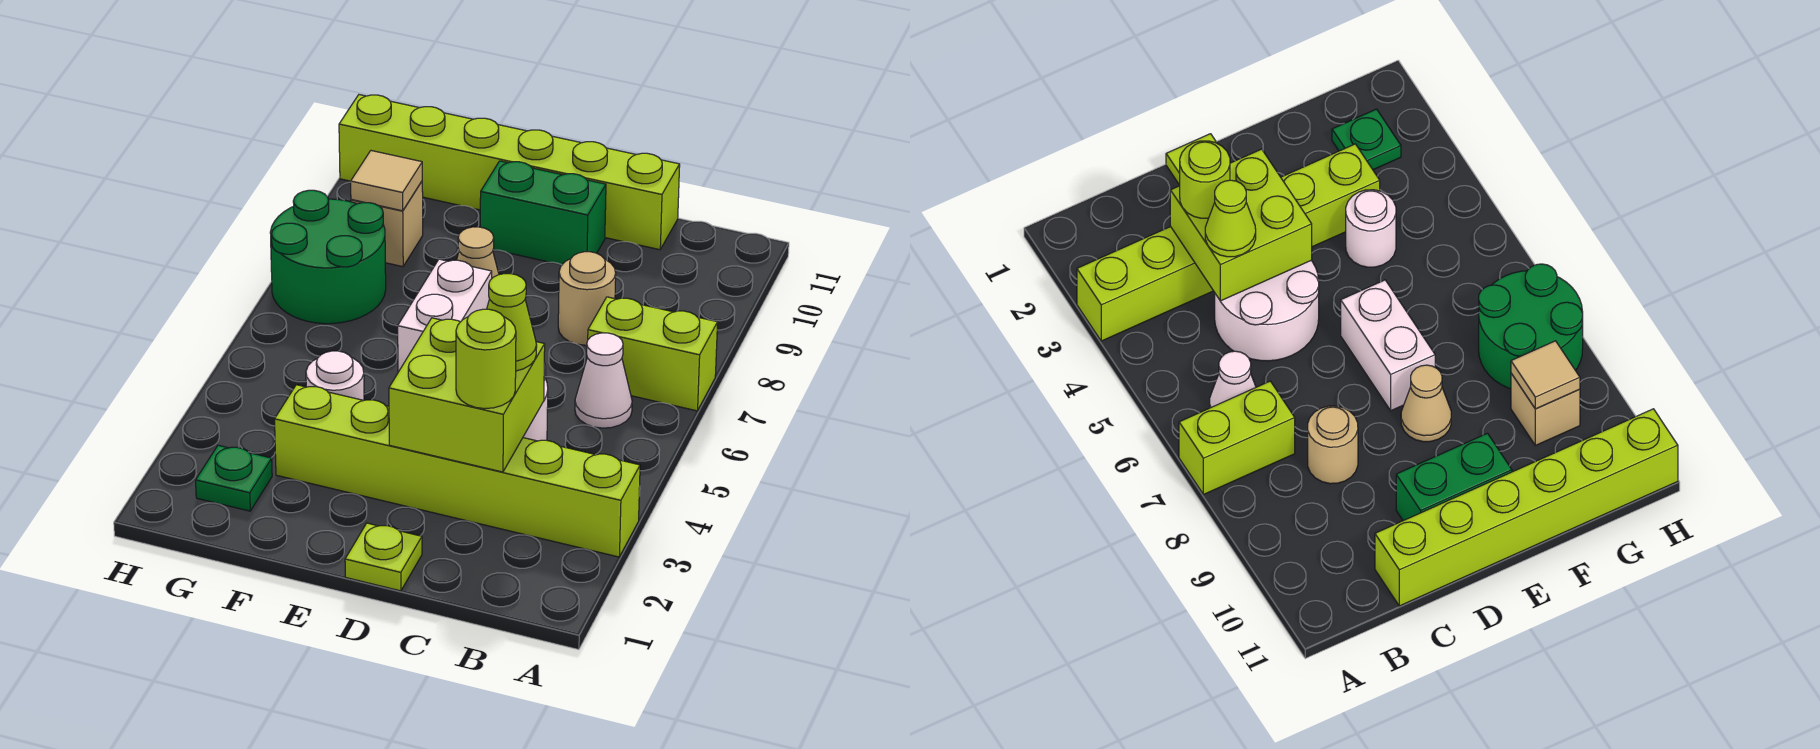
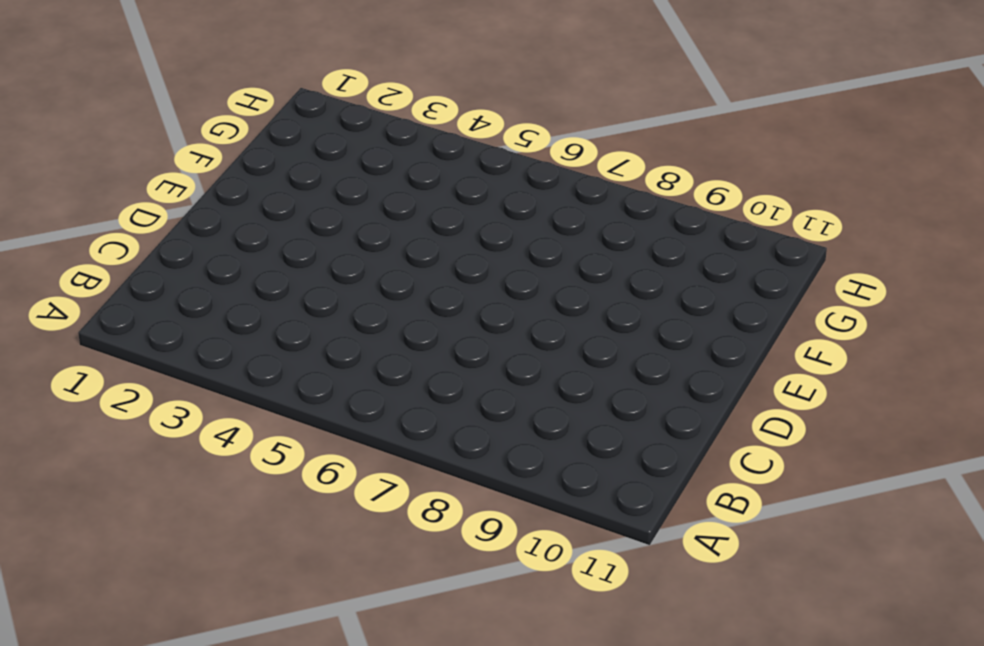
none -> lime brick A3:F3 level 1
none -> lime brick A7:B7 level 1
none -> white cone B6 level 1

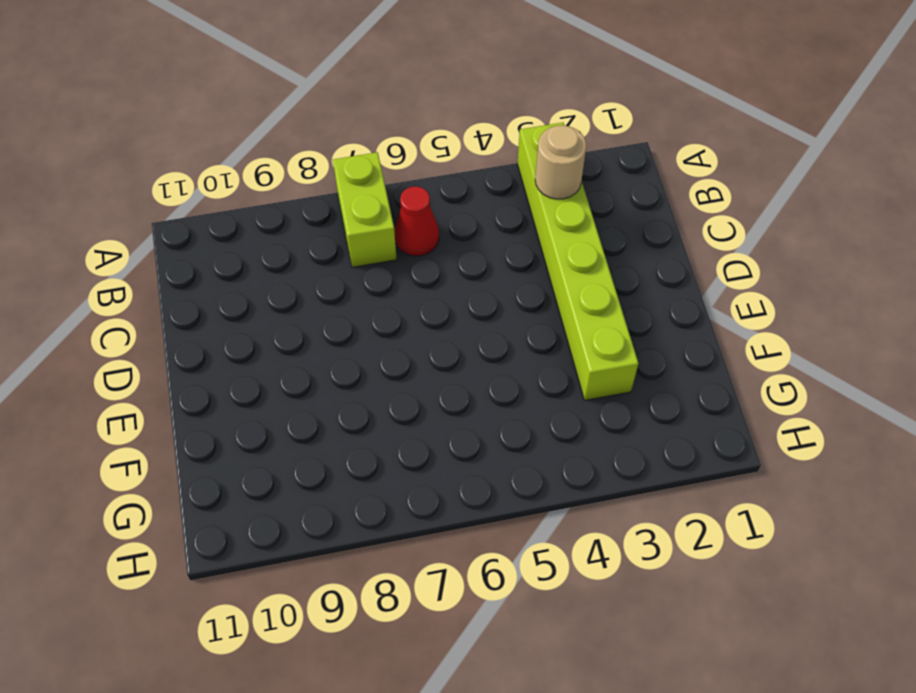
tan round brick B3 level 2 -> tan round brick C8 level 1
red cone B6 level 1 -> white cone B6 level 1
none -> white round brick C4:D5 level 1
none -> lime brick C11:H11 level 1
none -> lime plate D1 level 1

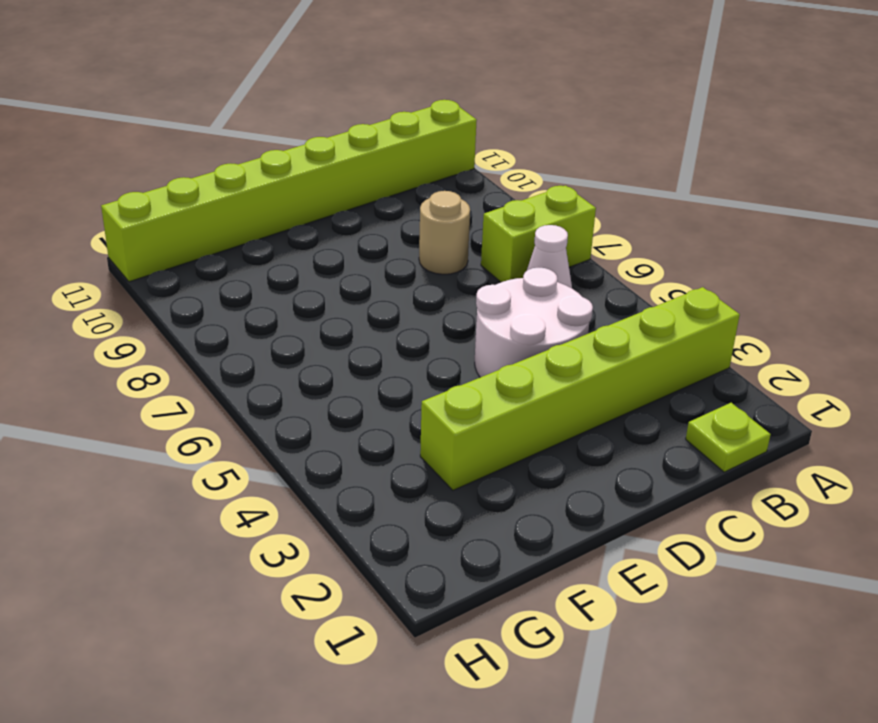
lime brick A11:H11 level 1 -> lime brick C11:H11 level 1
lime plate B1 level 1 -> lime plate D1 level 1
none -> green brick D10:E10 level 1
none -> white brick E6:E7 level 1
none -> tan cone E8 level 1

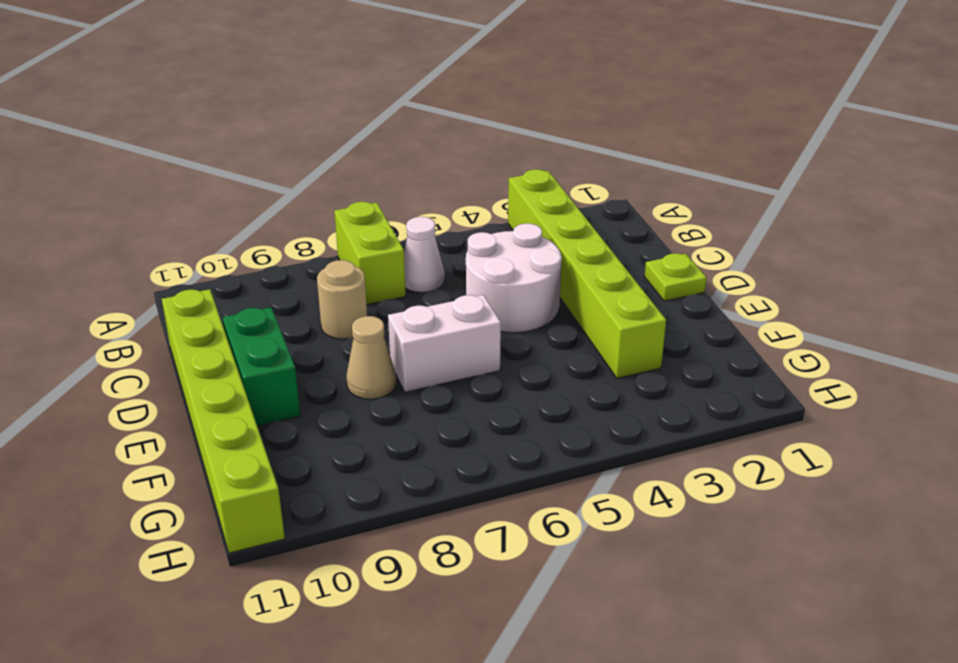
none -> white round brick F4 level 1
none -> green plate G2 level 1
none -> green round brick G7:H8 level 1

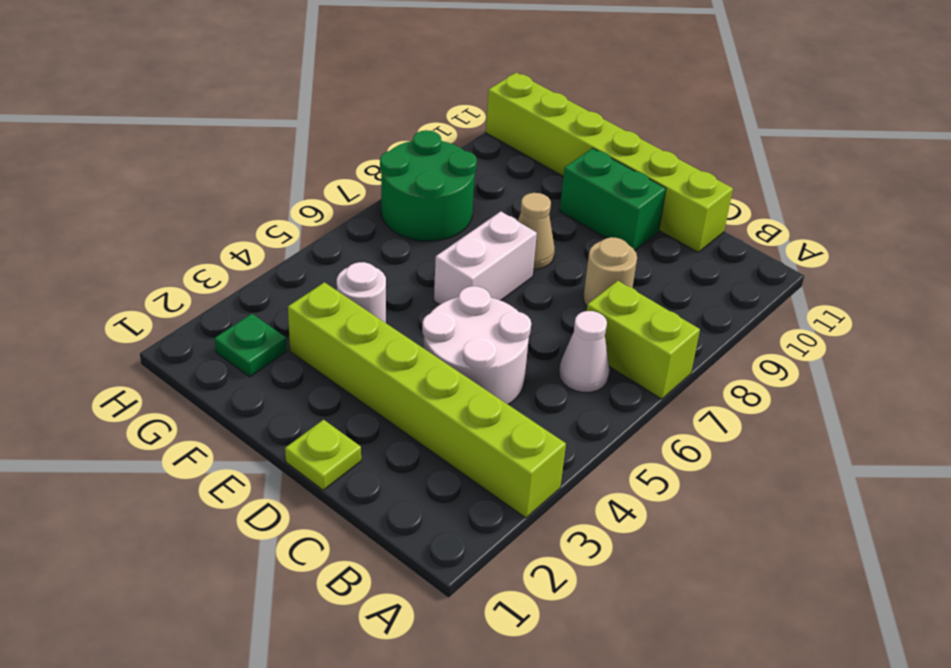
none -> tan brick G9 level 1
none -> lime brick C3:D4 level 2
none -> tan tile G9 level 2

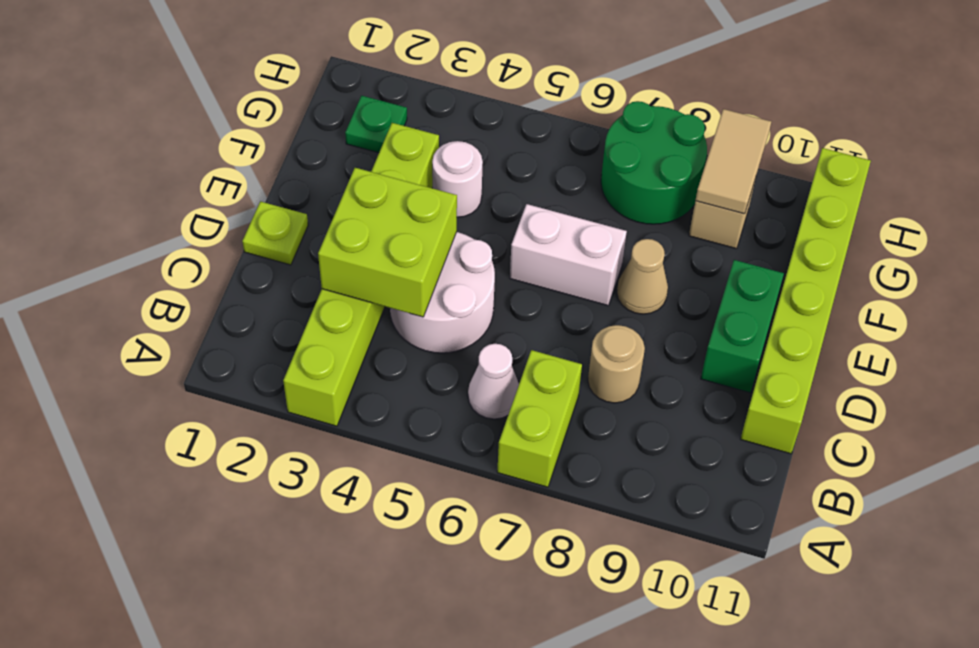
tan tile G9:H9 level 2 -> tan tile G9 level 2
none -> lime round brick C3 level 3
none -> lime cone C4 level 3

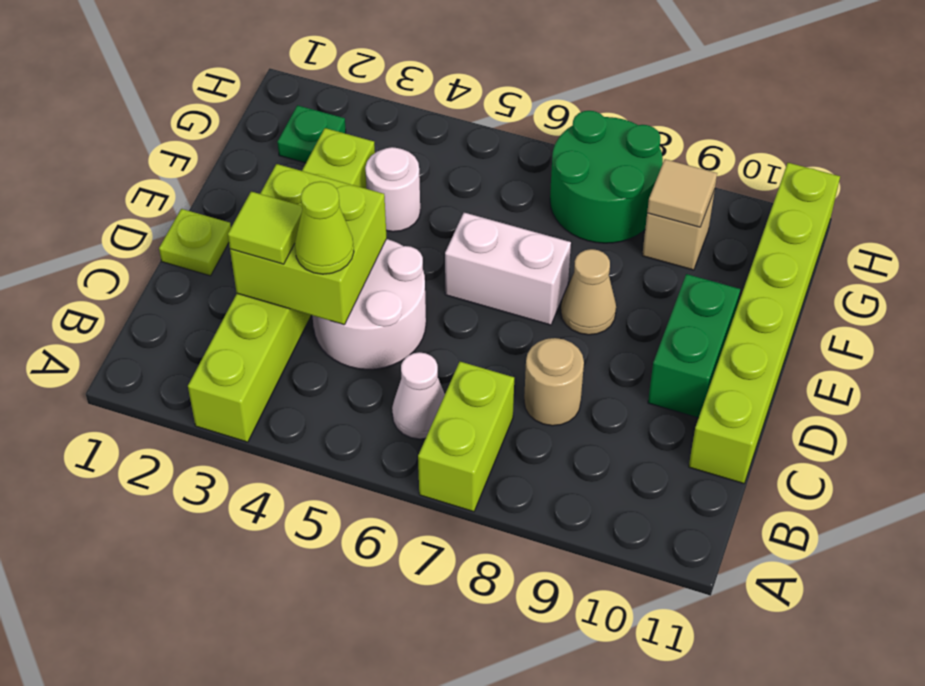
lime tile C3 level 3 -> lime round brick C3 level 3

